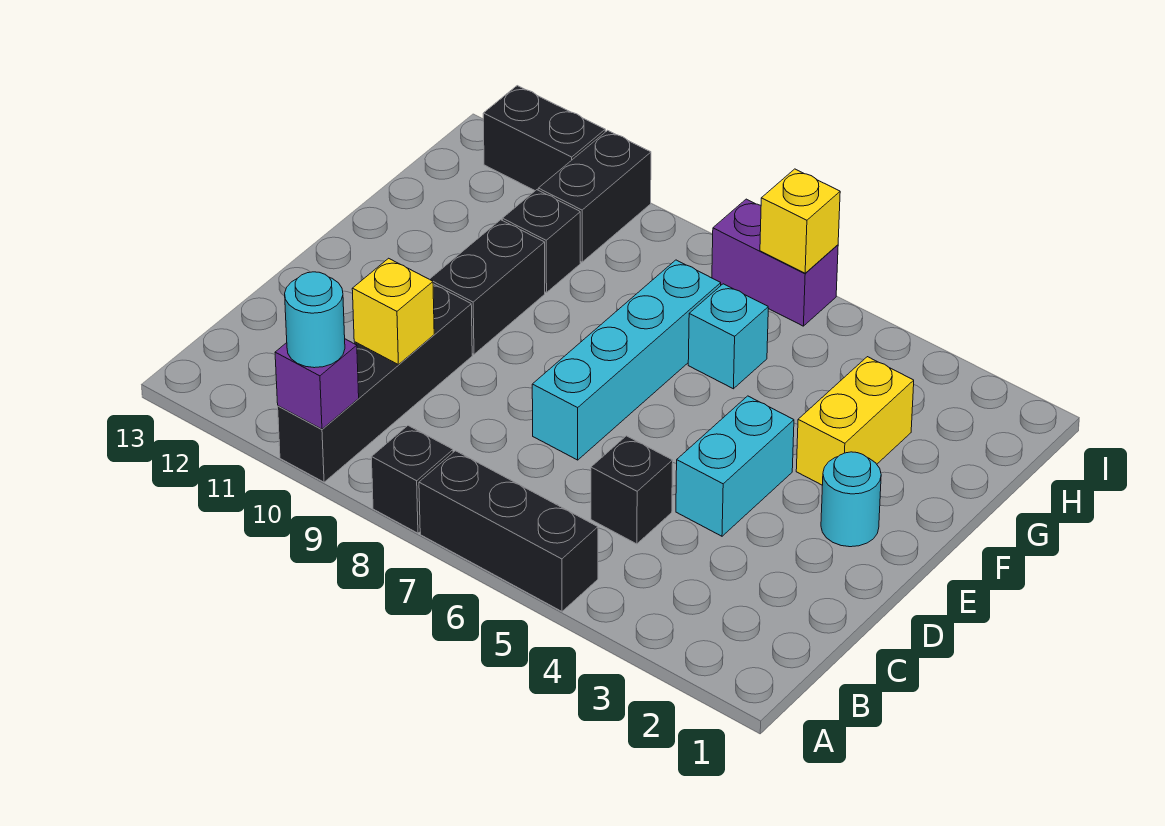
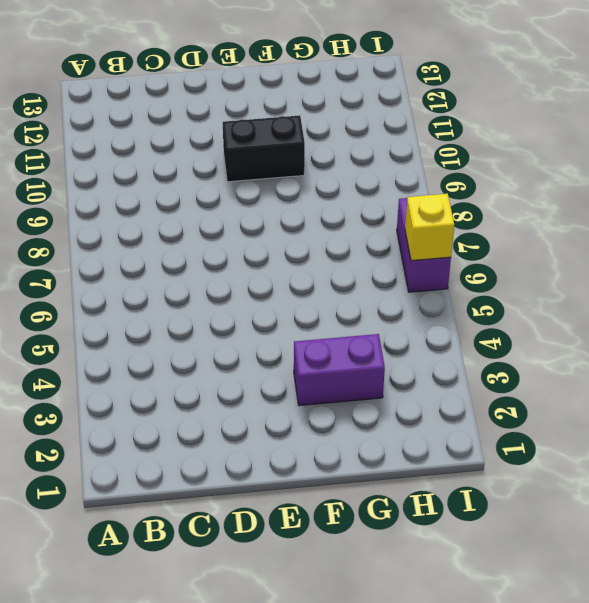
purple brick F3:G3 level 1 -> yellow brick F3:G3 level 1
none -> black brick A5:A7 level 1
none -> black brick A8 level 1
none -> black brick A10:D10 level 1

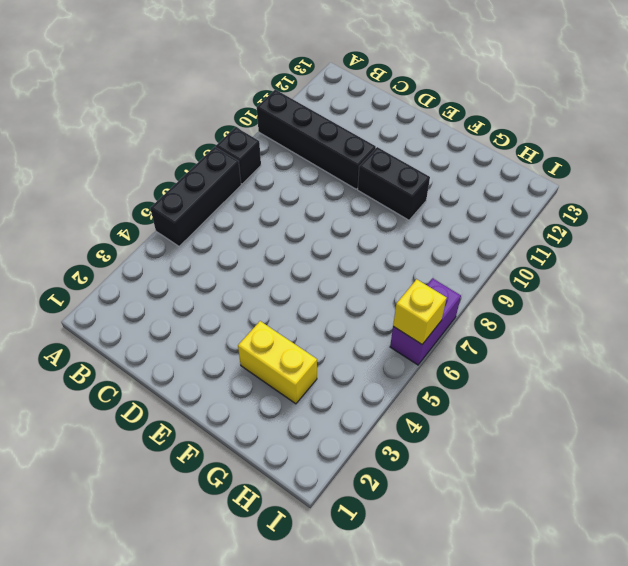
none -> black brick C5 level 1
none -> cyan brick D4:E4 level 1
none -> cyan brick D7:G7 level 1

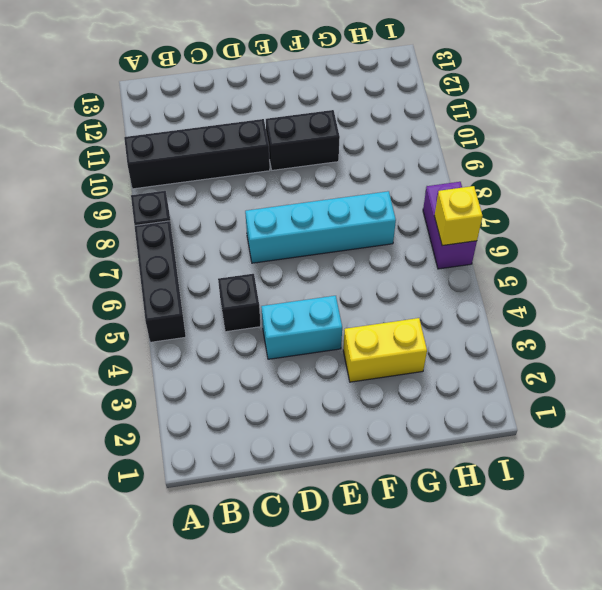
none -> cyan round brick E2 level 1
none -> cyan brick G6 level 1
none -> black brick G10 level 1

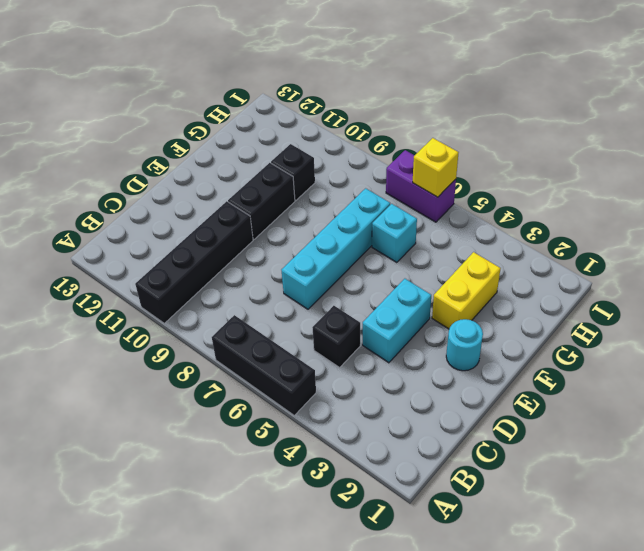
none -> black brick A8 level 1
none -> black brick H10:I10 level 1
none -> black brick I11:I12 level 1

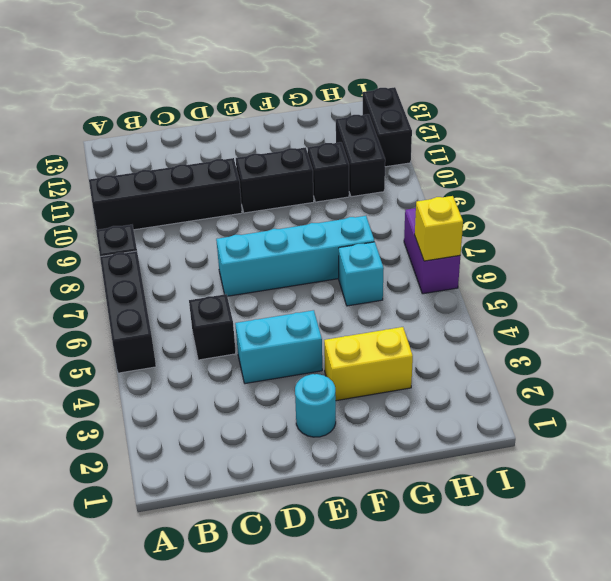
black brick H10:H11 level 1 -> black brick H10:I10 level 1
none -> purple brick A10 level 2
none -> yellow brick C10 level 2
none -> cyan round brick A10 level 3

